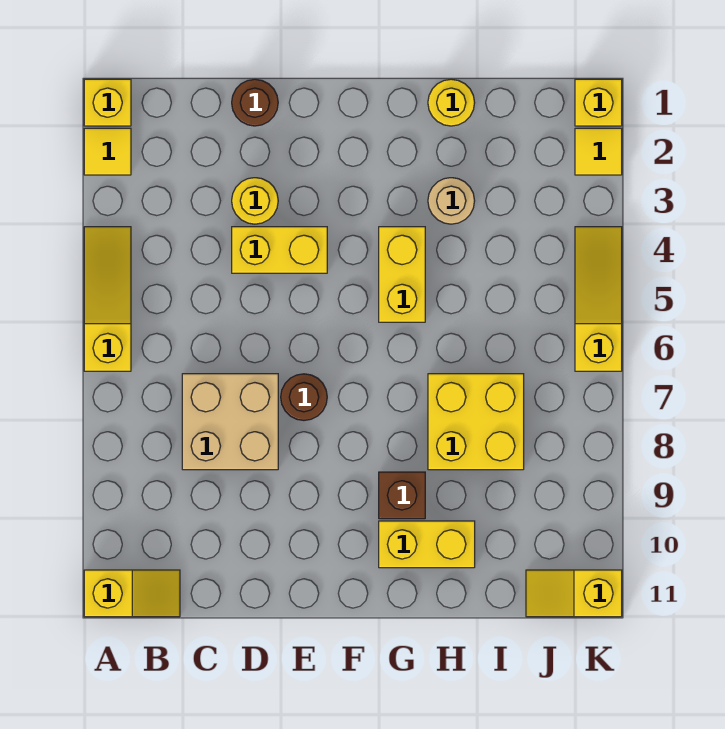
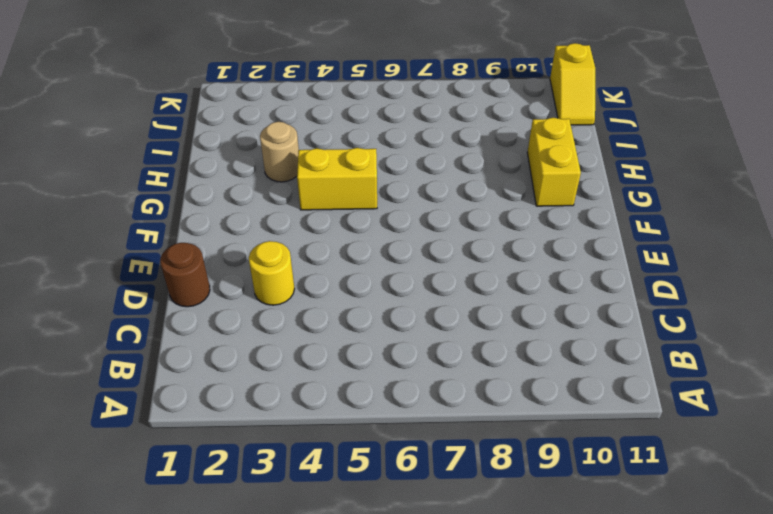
none -> yellow brick A1 level 1
none -> yellow tile A2 level 1
none -> yellow slope A4:A6 level 1 top 6

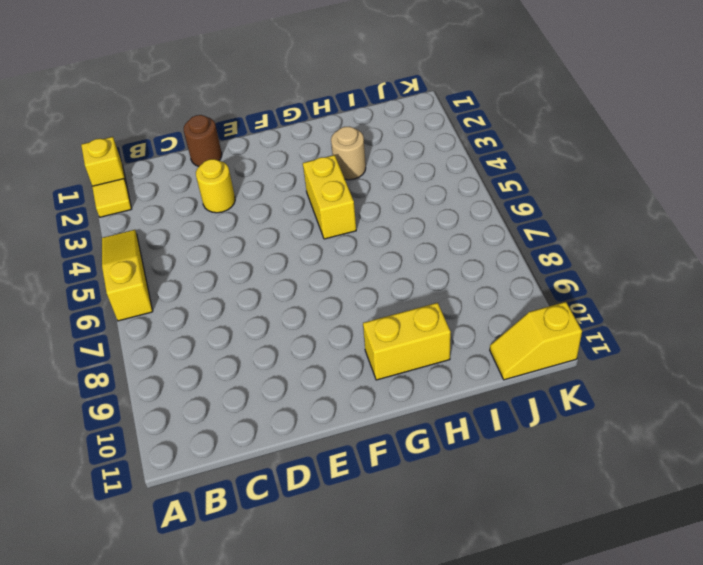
none -> yellow slope A11:B11 level 1 top A
none -> tan brick C7:D8 level 1
none -> yellow brick D4:E4 level 1

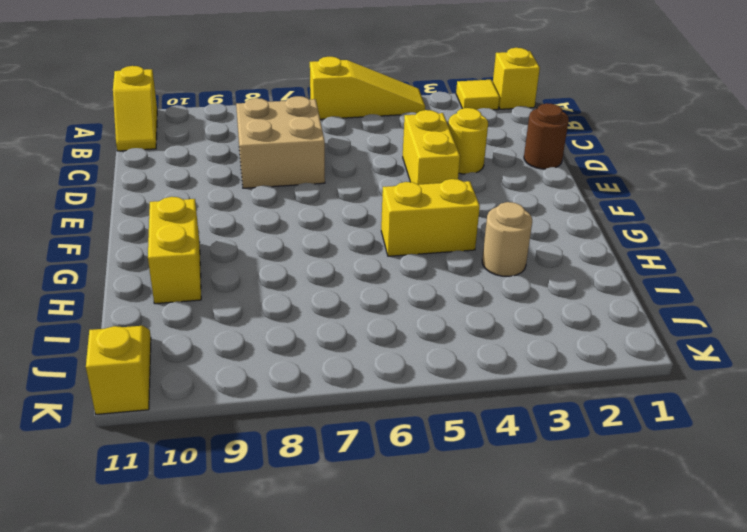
none -> brown round brick E7 level 1
none -> brown brick G9 level 1
none -> yellow round brick H1 level 1

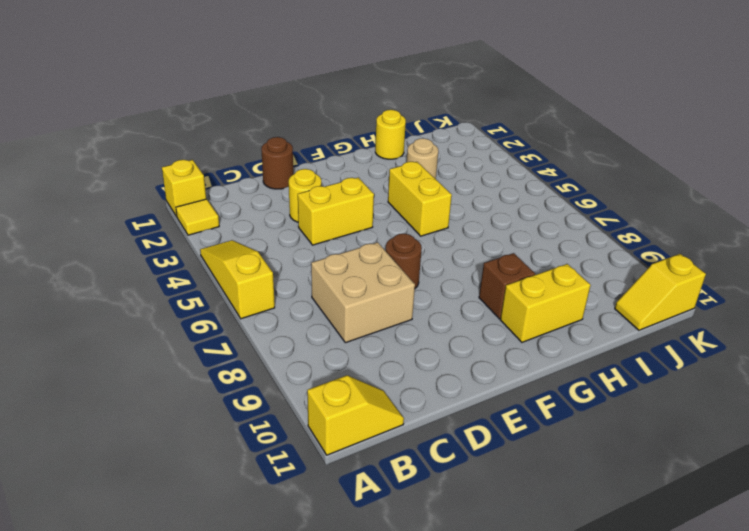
none -> yellow brick H7:I8 level 1
none -> yellow brick K1 level 1
none -> yellow tile K2 level 1

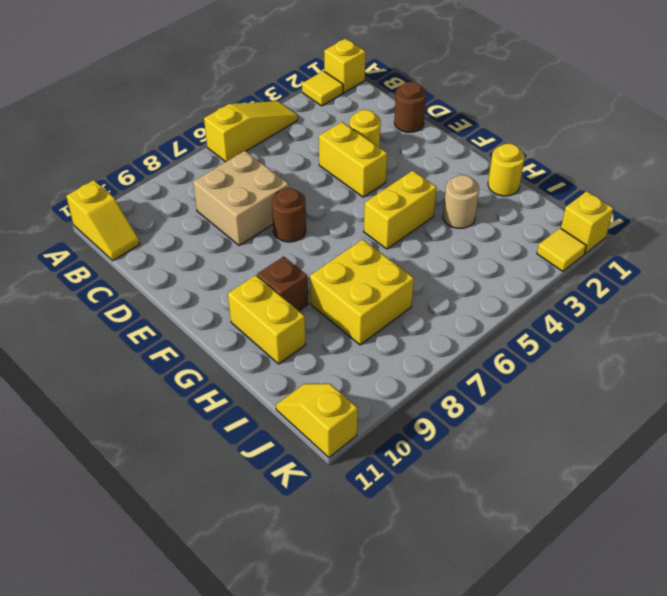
none -> yellow slope K4:K6 level 1 top 6

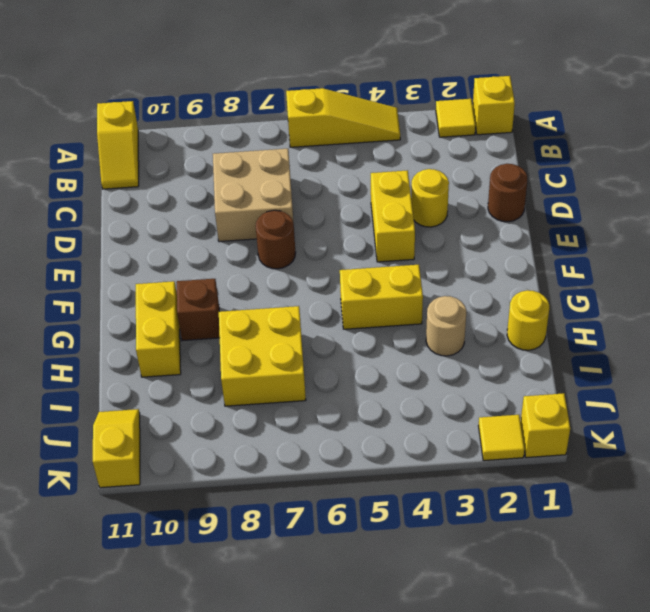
none -> yellow slope K4:K6 level 1 top 6

